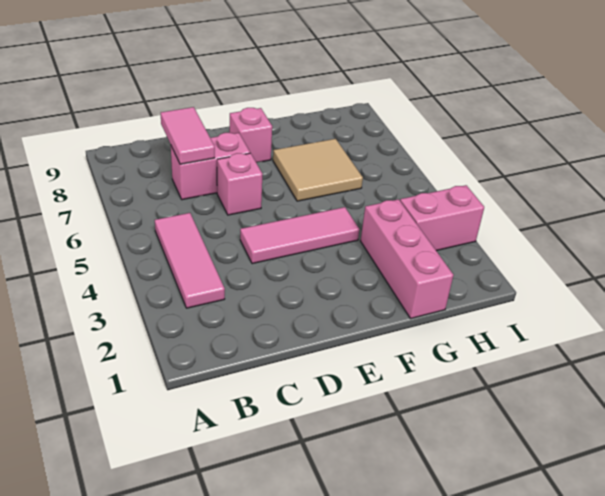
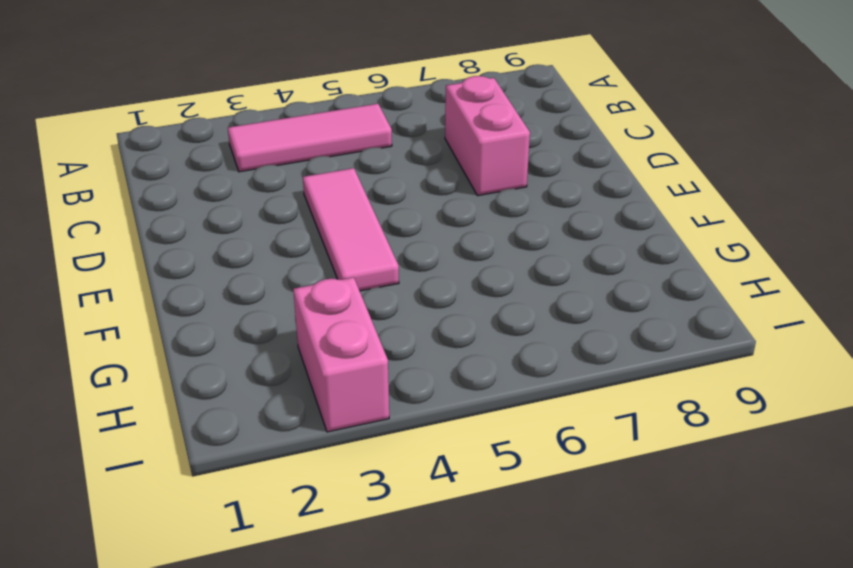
none -> pink brick D6 level 1
none -> pink brick E8 level 1

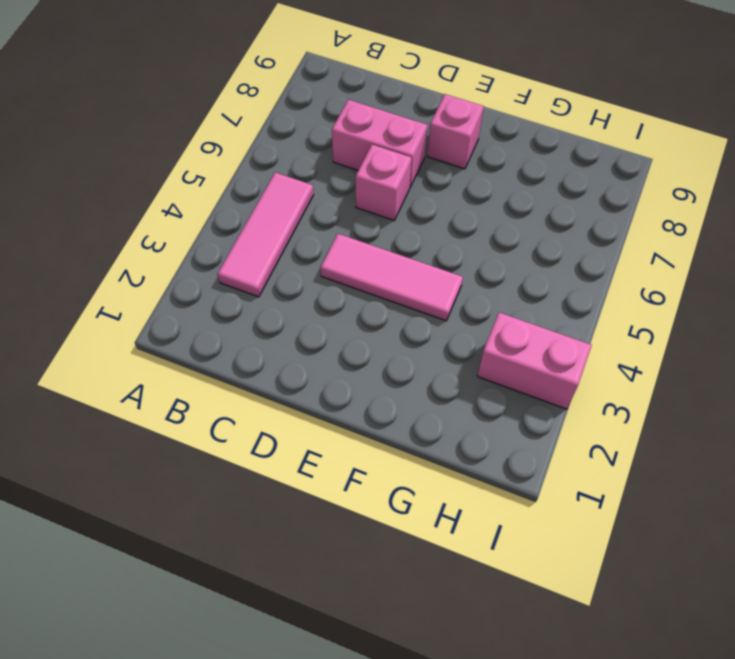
none -> tan tile F6:G7 level 1
none -> pink brick G1:G3 level 1

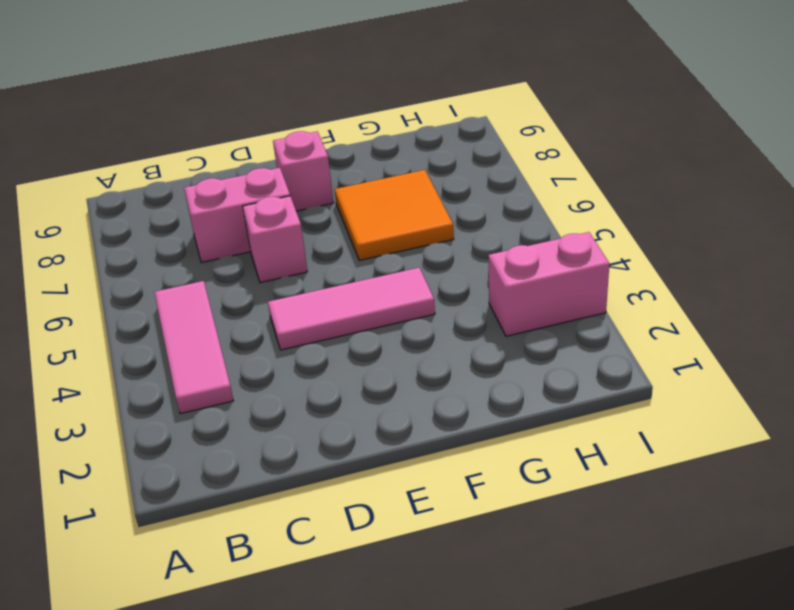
orange tile F6:G7 level 1 -> tan tile F6:G7 level 1
none -> pink brick G1:G3 level 1
none -> pink tile C7:C8 level 2

